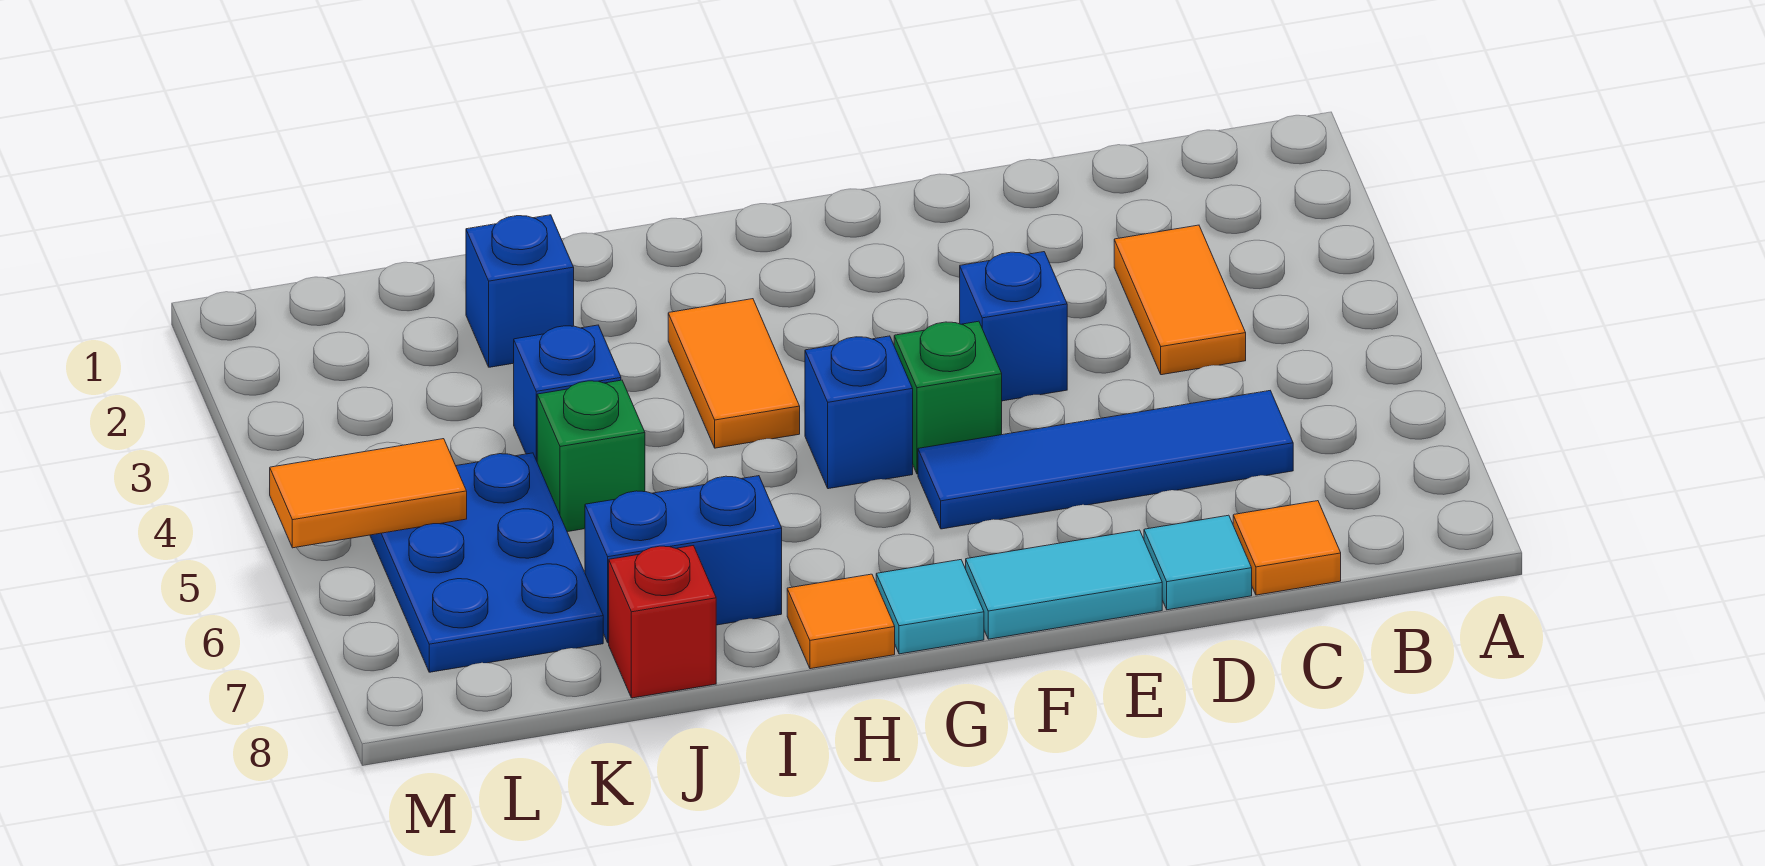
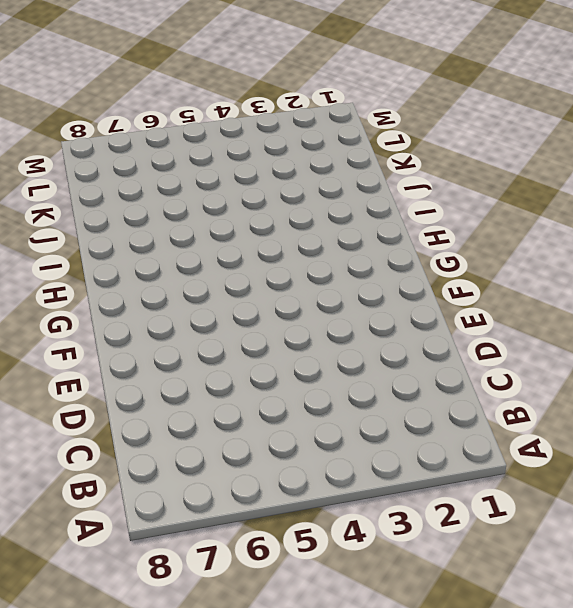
none -> orange tile C3:C4 level 1
none -> blue tile C6:F6 level 1
none -> orange tile C8 level 1

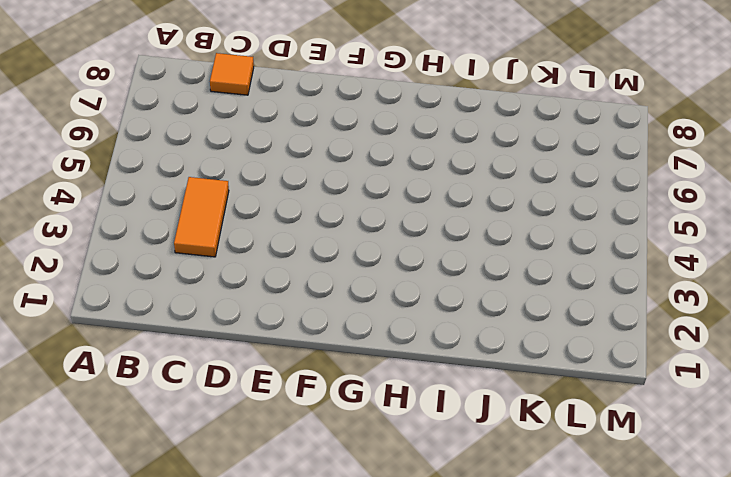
none -> blue tile C6:F6 level 1
none -> cyan tile D8 level 1
none -> blue brick E4 level 1

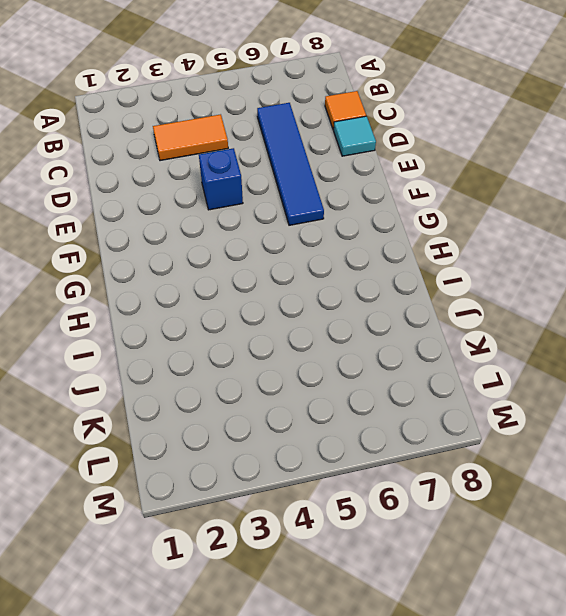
none -> cyan tile E8:F8 level 1
none -> green brick F5 level 1
none -> blue brick G5 level 1

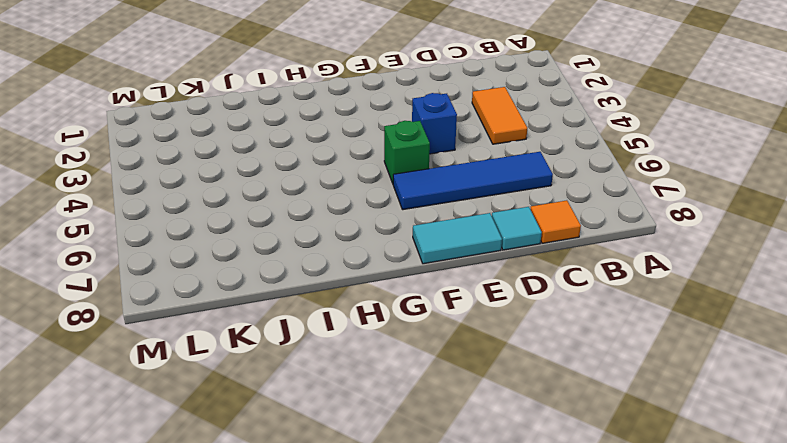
none -> blue brick G5 level 1
none -> cyan tile G8 level 1
none -> orange tile H3:H4 level 1

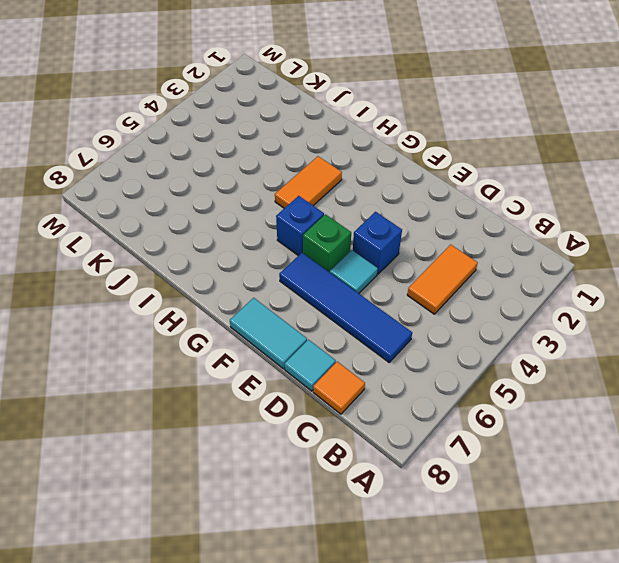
cyan tile E5 level 1 -> cyan tile G8 level 1
none -> orange tile H8 level 1
none -> blue brick I7:J7 level 1
none -> blue brick J2 level 1

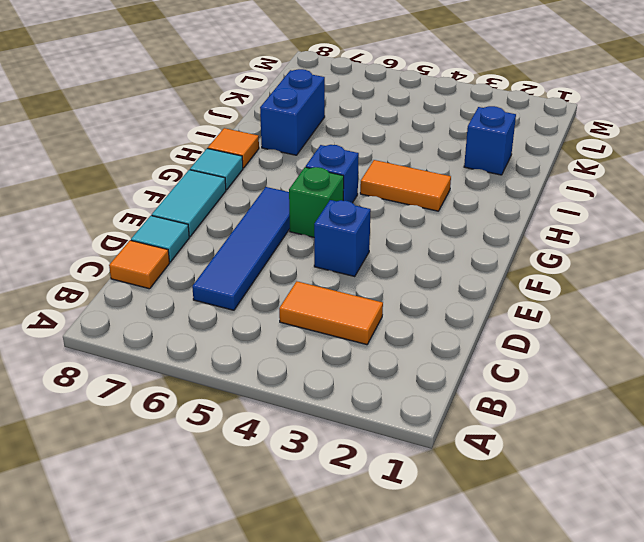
none -> blue brick J4 level 1
none -> green brick J5 level 1
none -> red brick J8 level 1

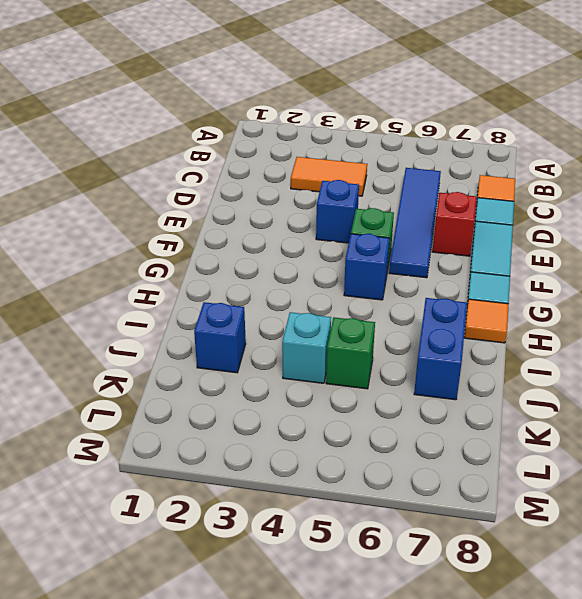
red brick E7 level 1 -> red brick J8 level 1
cyan brick J4 level 1 -> blue brick J4 level 1
none -> orange tile H3:H4 level 1
none -> blue plate K5:L7 level 1
none -> orange tile L5:M5 level 2

